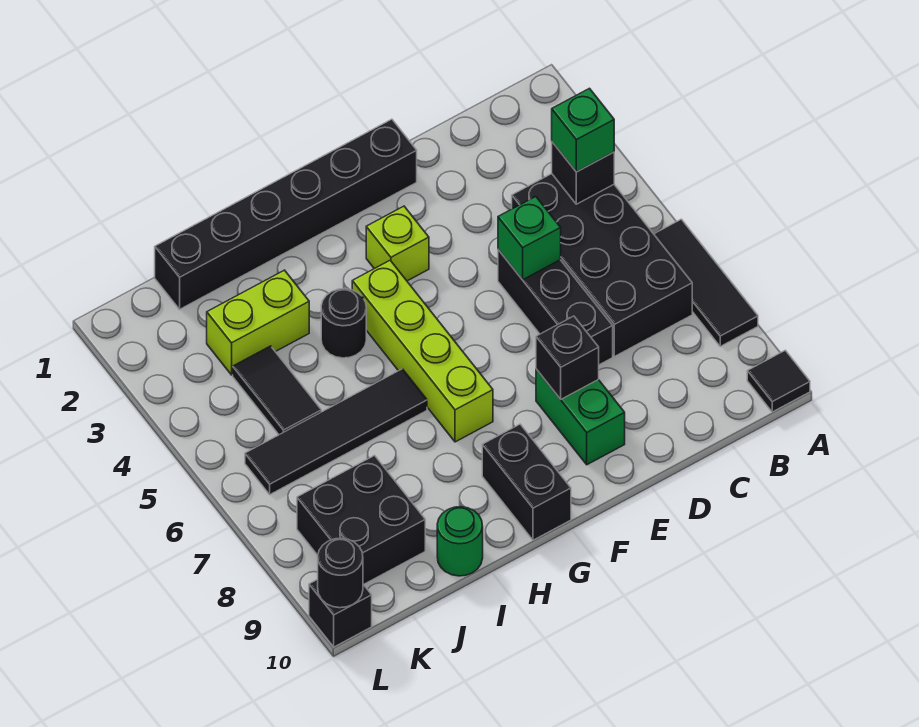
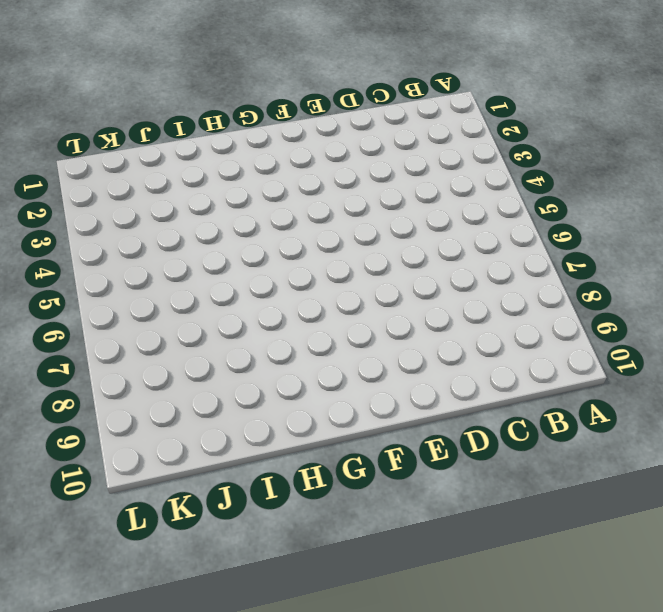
none -> black tile A6:A8 level 1
none -> black tile A10 level 1
none -> black brick B4:C7 level 1

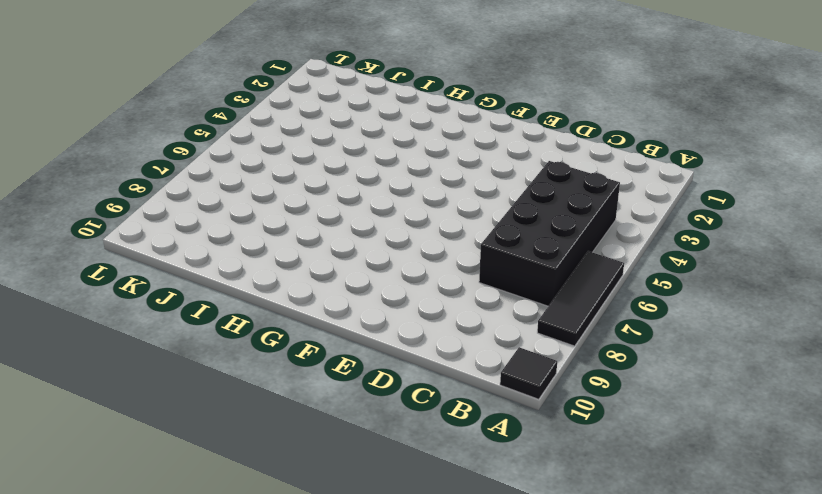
none -> black brick D5:D7 level 1
none -> black brick E1:J1 level 1
none -> green brick E8:E9 level 1

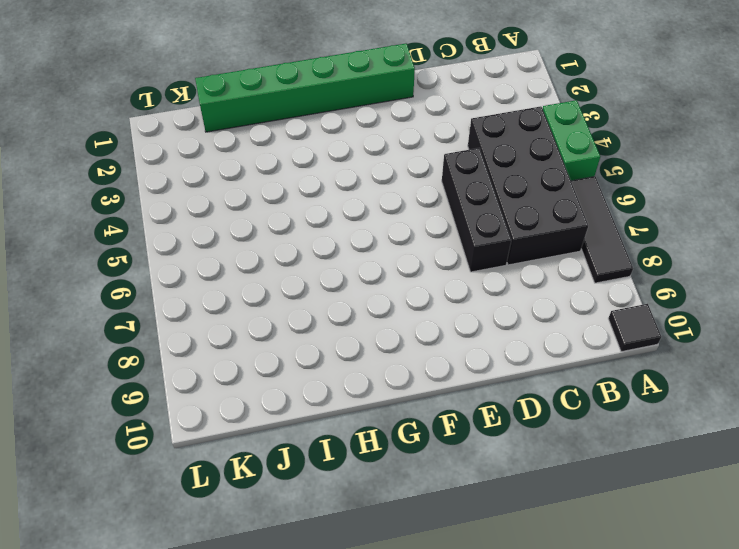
green brick A4:A5 level 1 -> green brick E8:E9 level 1
green brick E1:J1 level 1 -> black brick E1:J1 level 1
none -> lime brick F3 level 1
none -> lime brick G4:G7 level 1
none -> black brick G9:G10 level 1

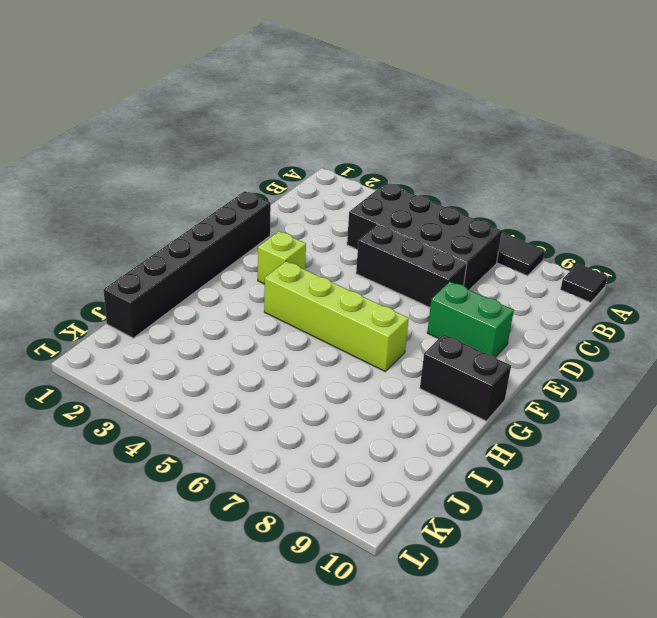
none -> black round brick H4 level 1
none -> black tile H6:K6 level 1
none -> lime brick I3:J3 level 1

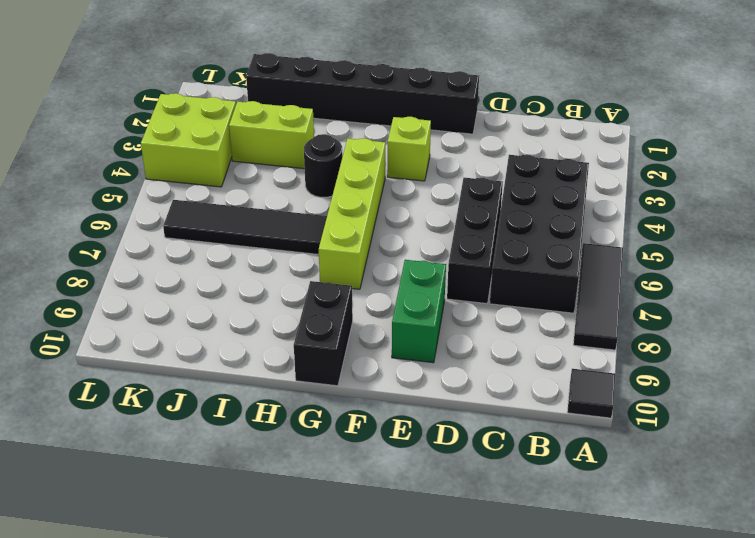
lime brick K3:L4 level 1 -> none
none -> green round brick I10 level 1
none -> black tile J4:J5 level 1
none -> black brick J8:K9 level 1

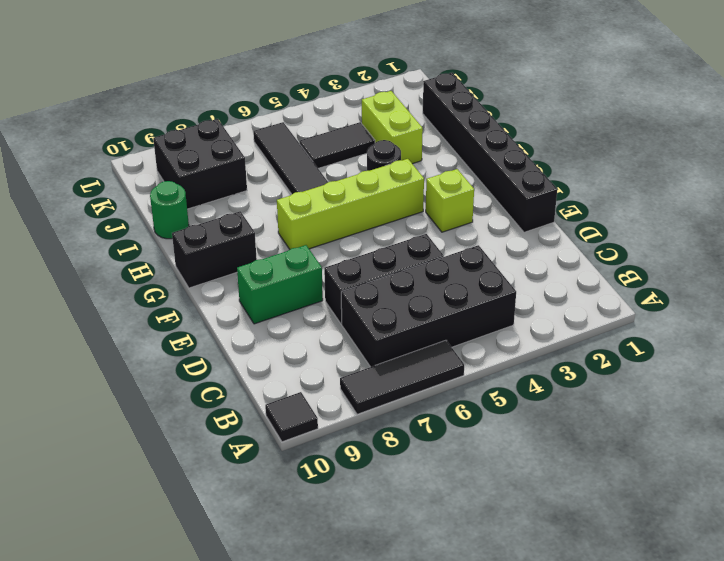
none -> black brick L10 level 1
none -> black brick B4 level 2
none -> green brick D5 level 2

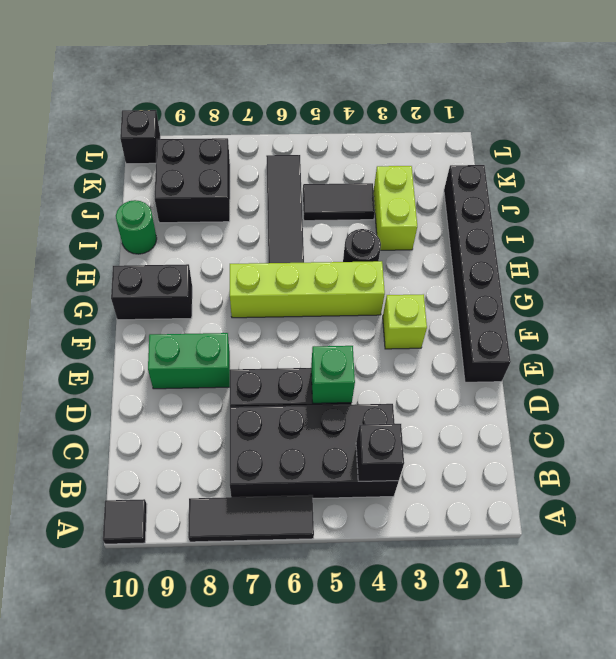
none -> black brick E8 level 2
none -> black round brick L10 level 2
none -> green brick B4 level 3

